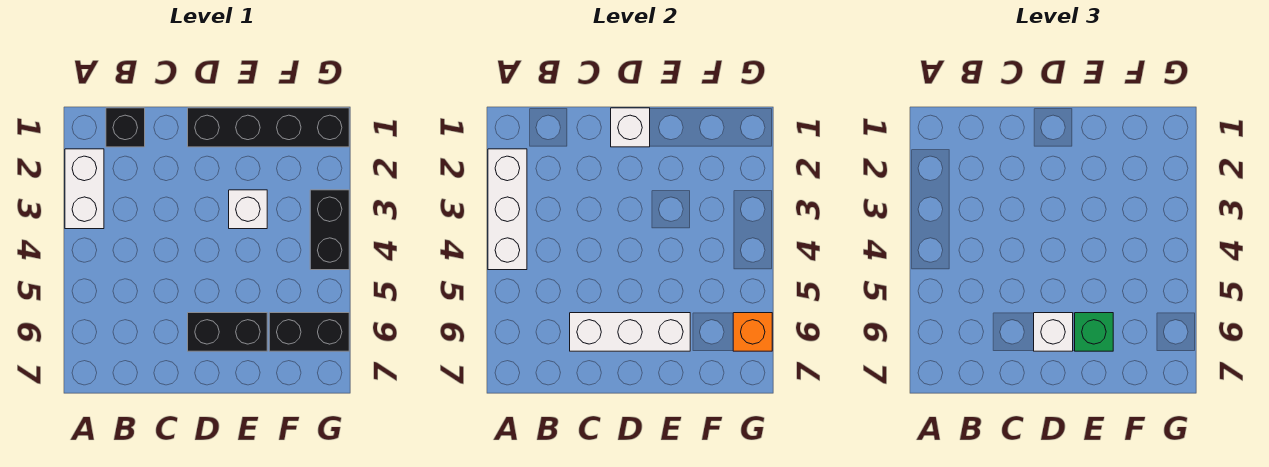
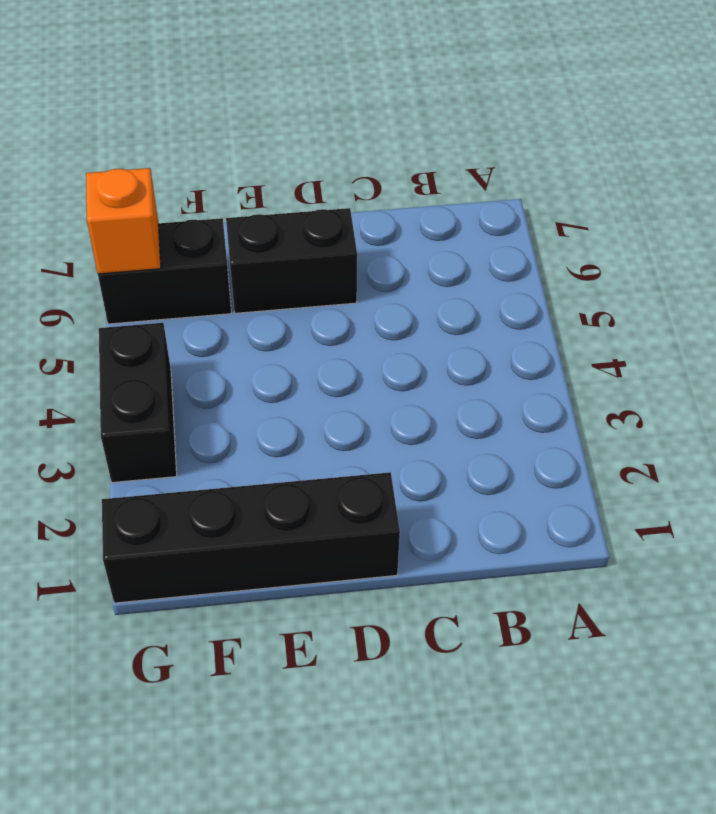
none -> white brick A2:A3 level 1
none -> black brick B1 level 1
none -> white brick E3 level 1

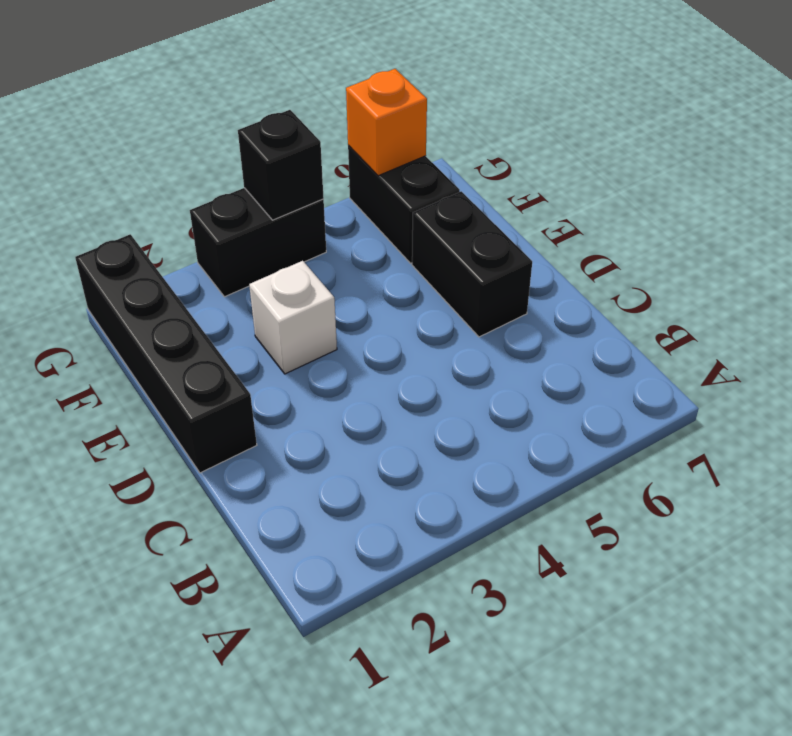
black brick G4 level 2 -> black brick B1 level 1
none -> white brick A2:A3 level 1
none -> white brick A2:A4 level 2
none -> white brick C6:E6 level 2

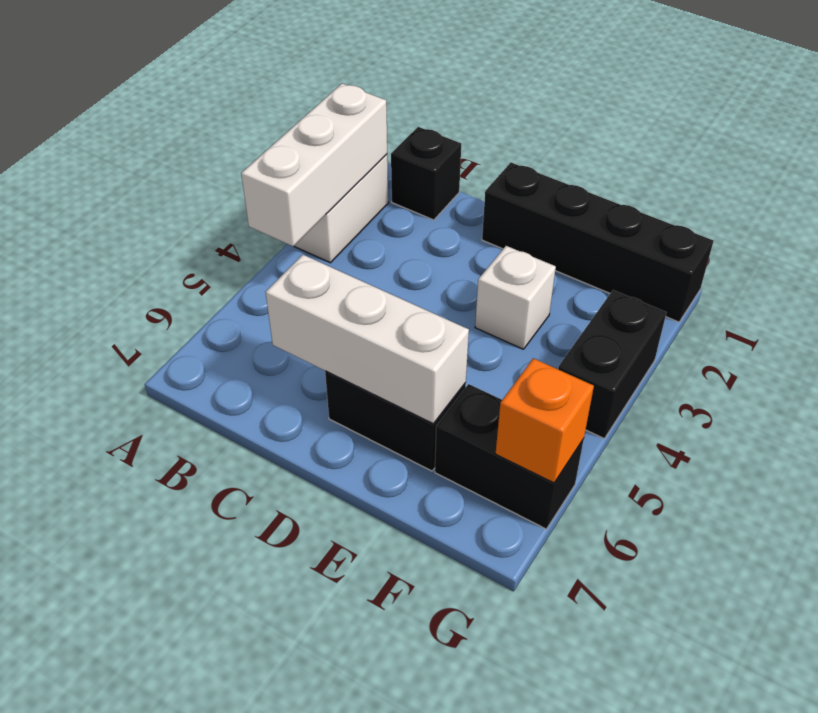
none -> white brick D1 level 2
none -> white brick D6 level 3
none -> green brick E6 level 3

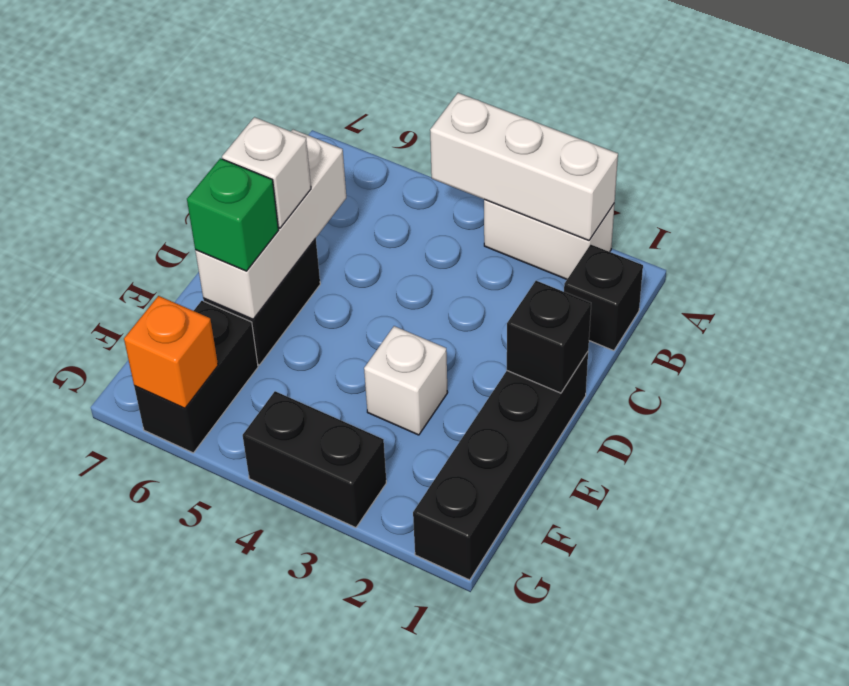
black brick D1 level 2 -> white brick D1 level 2

